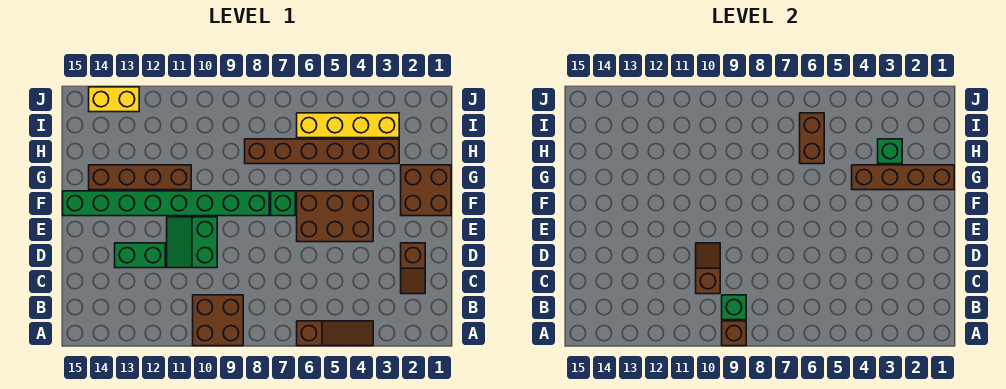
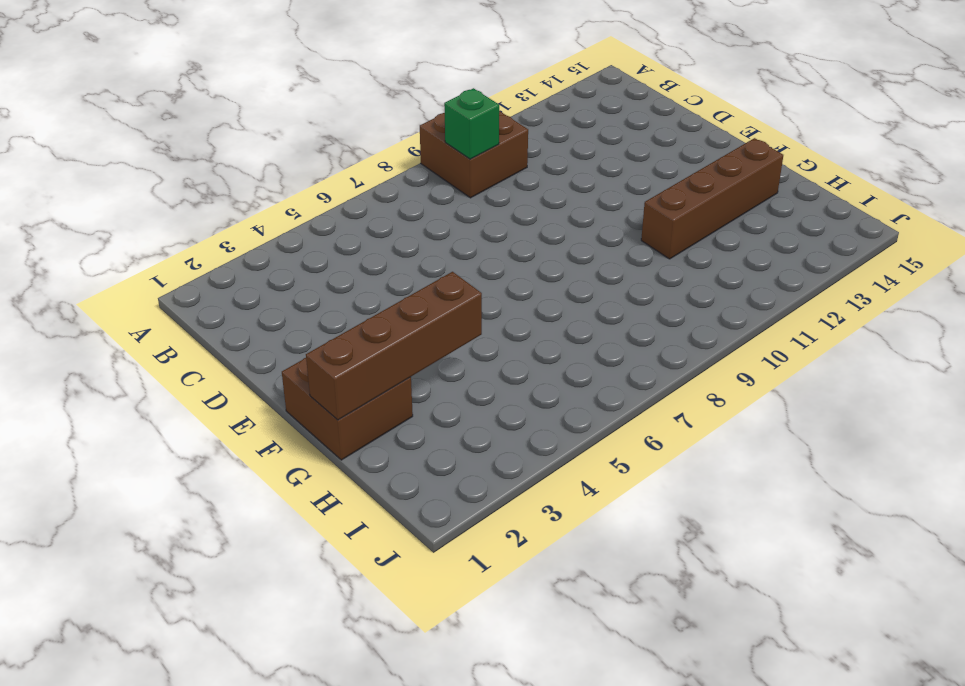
none -> brown slope A4:A6 level 1 top 6
none -> brown slope C2:D2 level 1 top D
none -> green slope D10:E11 level 1 top 10

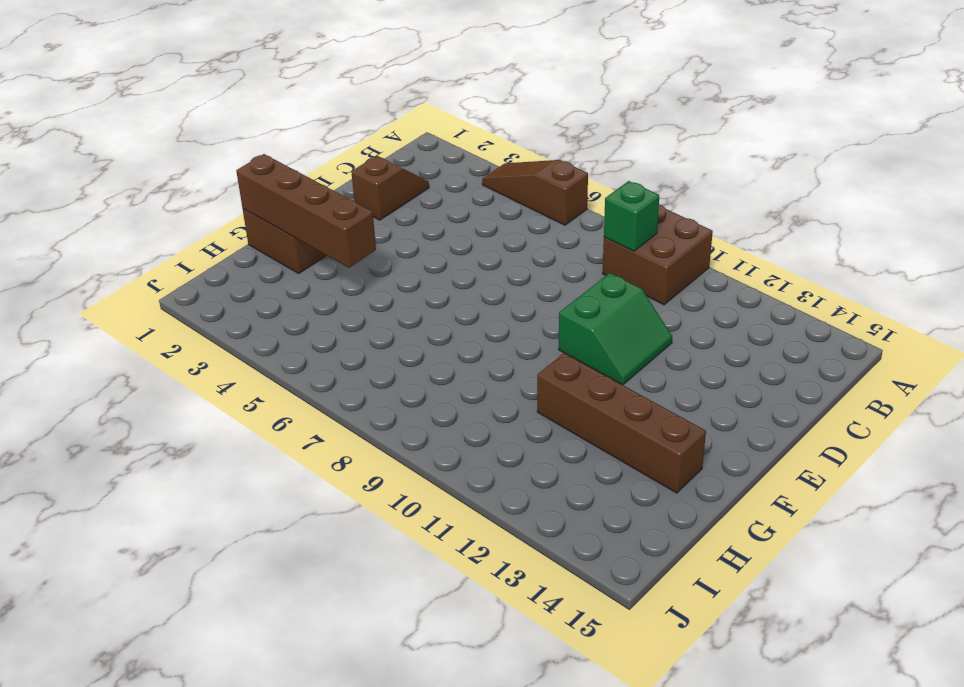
none -> green brick D12:D13 level 1
none -> brown brick E4:F6 level 1
none -> green brick F7 level 1

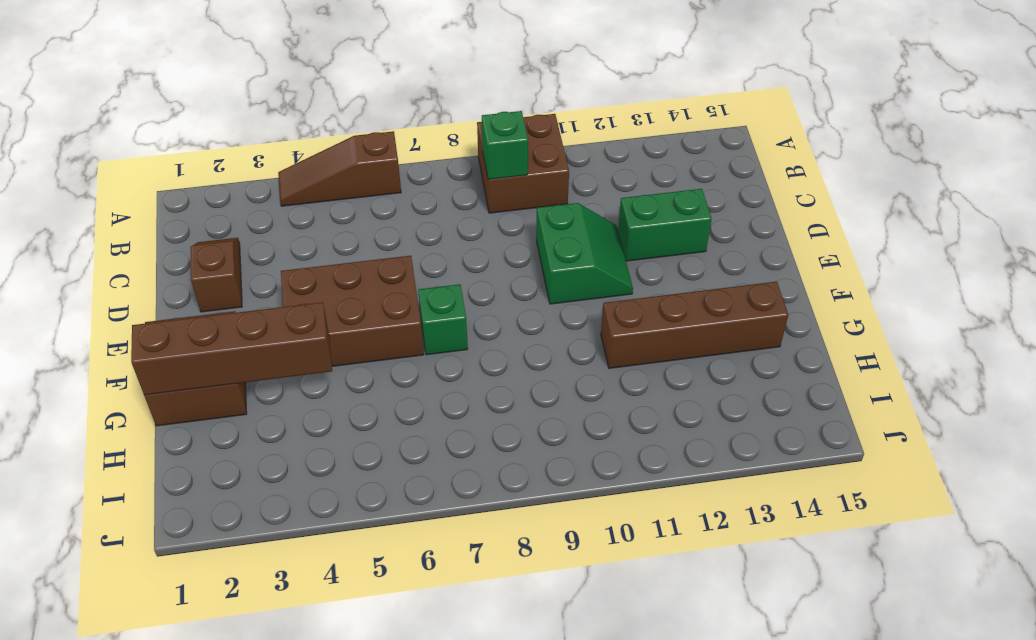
none -> green brick F8:F15 level 1
none -> brown brick H3:H8 level 1
none -> yellow brick I3:I6 level 1

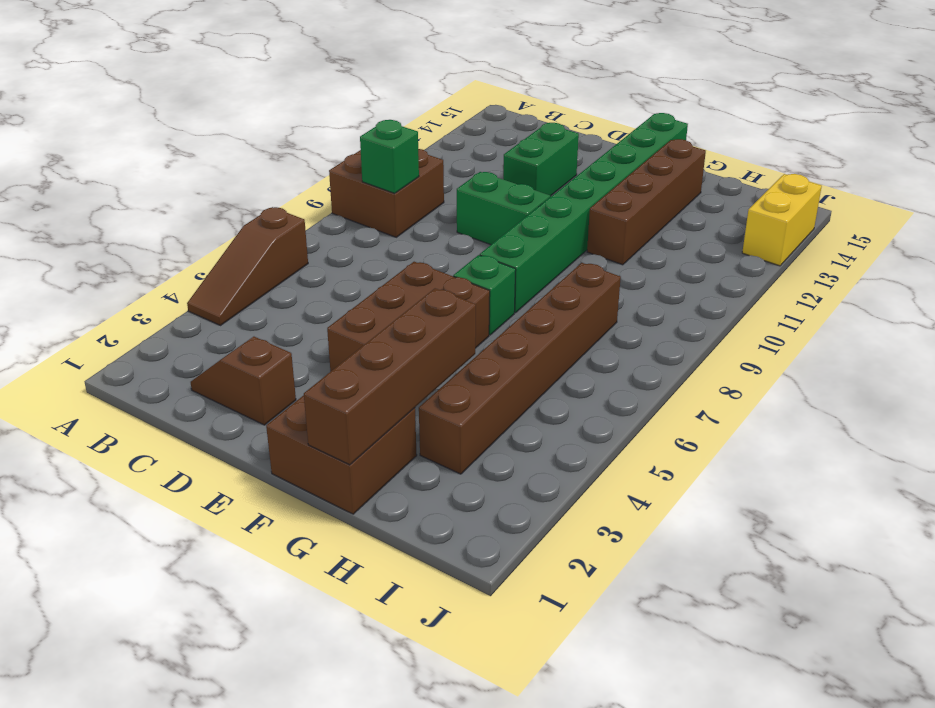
none -> yellow brick I3:I6 level 1
none -> brown brick A9 level 2
none -> brown slope C10:D10 level 2 top C

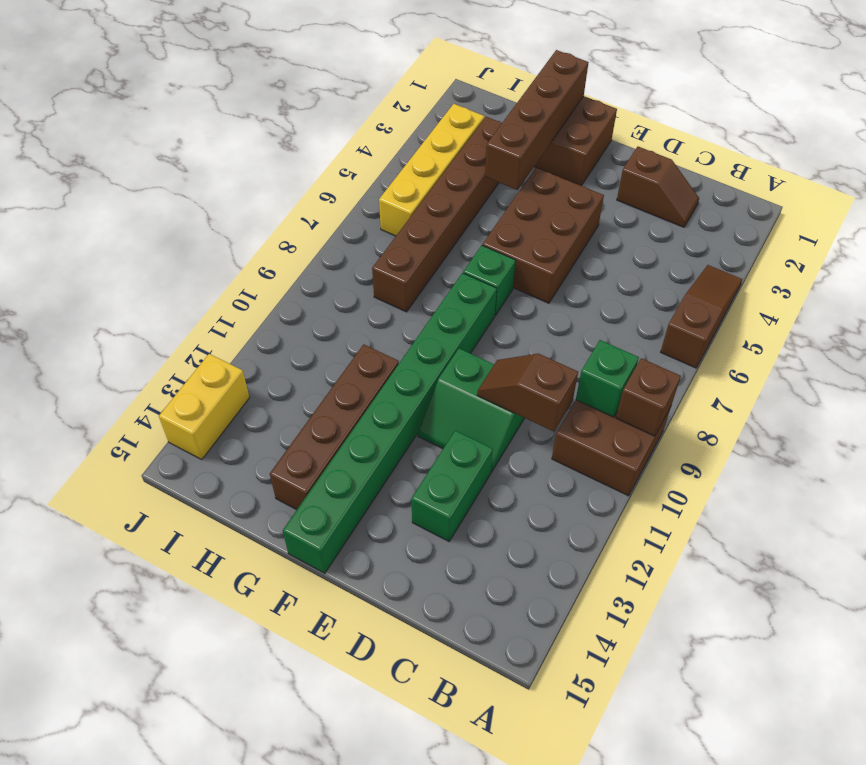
none -> green brick H3 level 2
none -> brown brick H6:I6 level 2

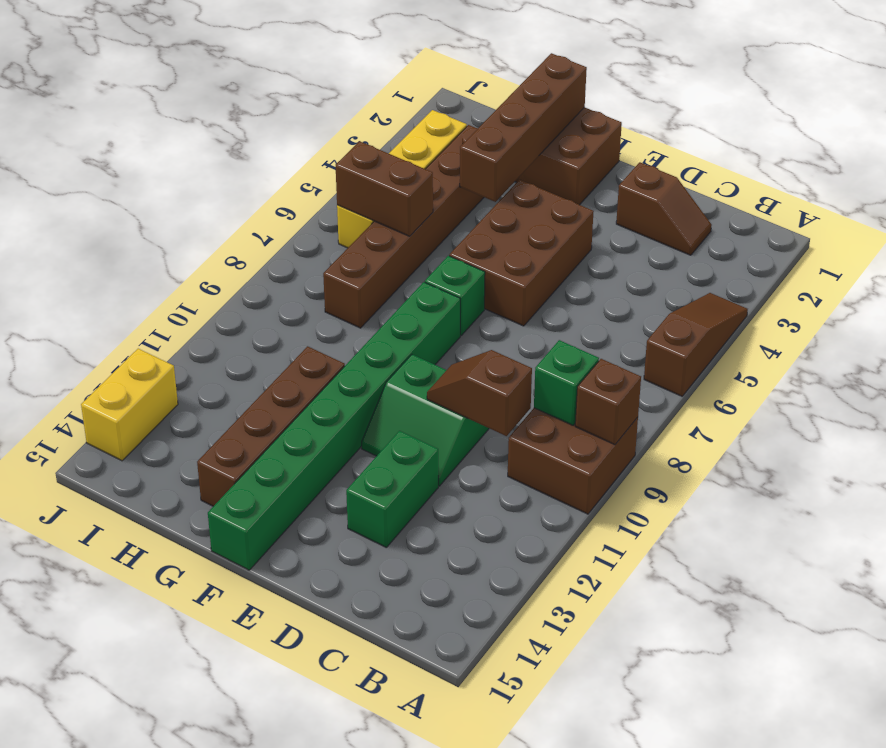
none -> green brick H3 level 2

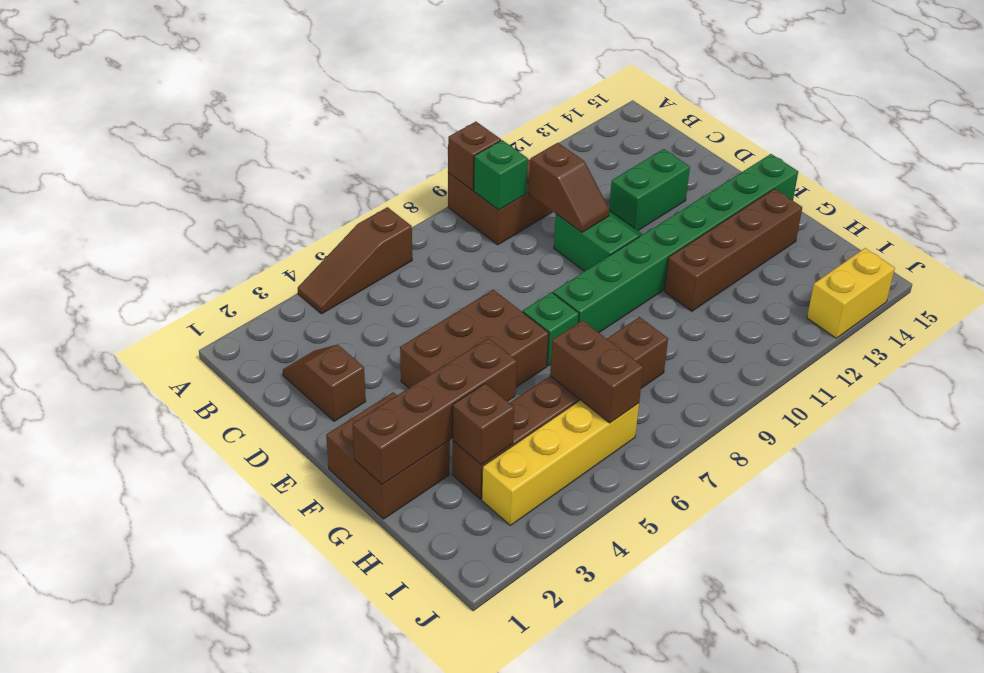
brown brick H3 level 2 -> green brick H3 level 2

